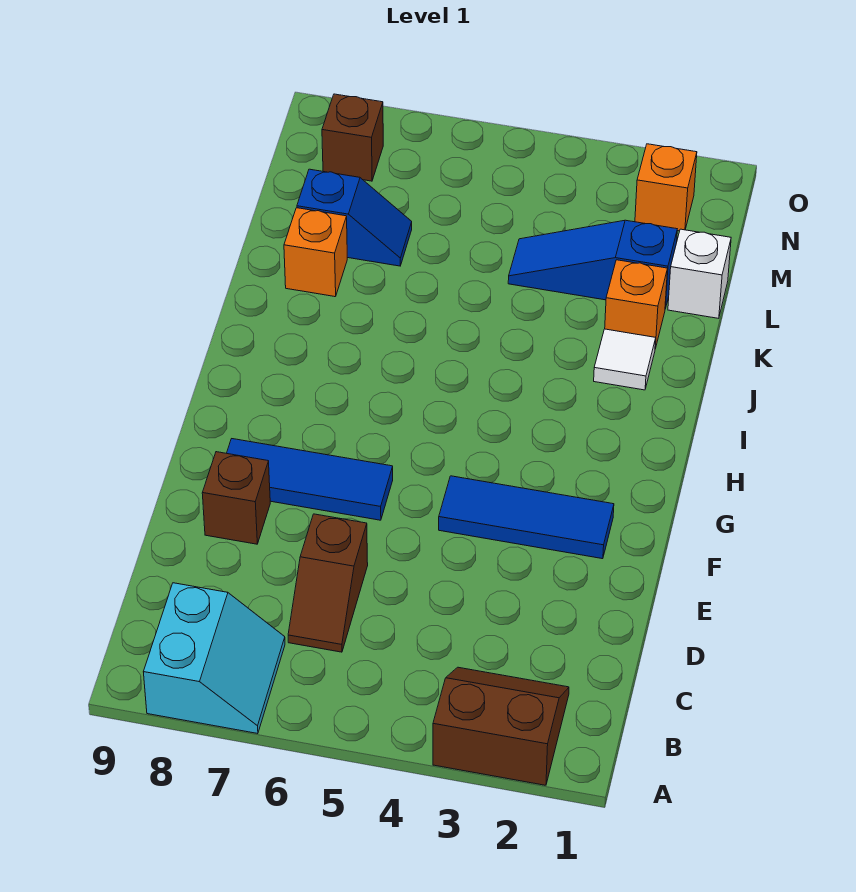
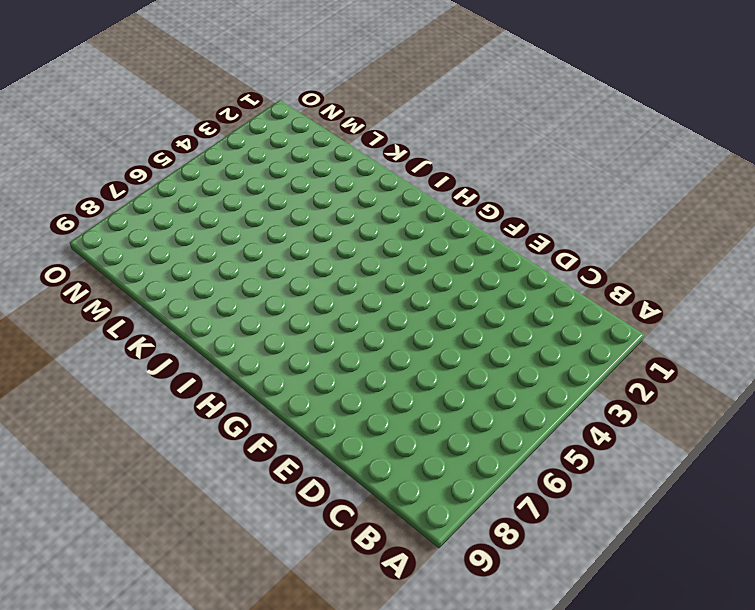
none -> brown slope A2:B3 level 1 top A
none -> cyan slope A7:B8 level 1 top 8
none -> brown slope C6:D6 level 1 top D

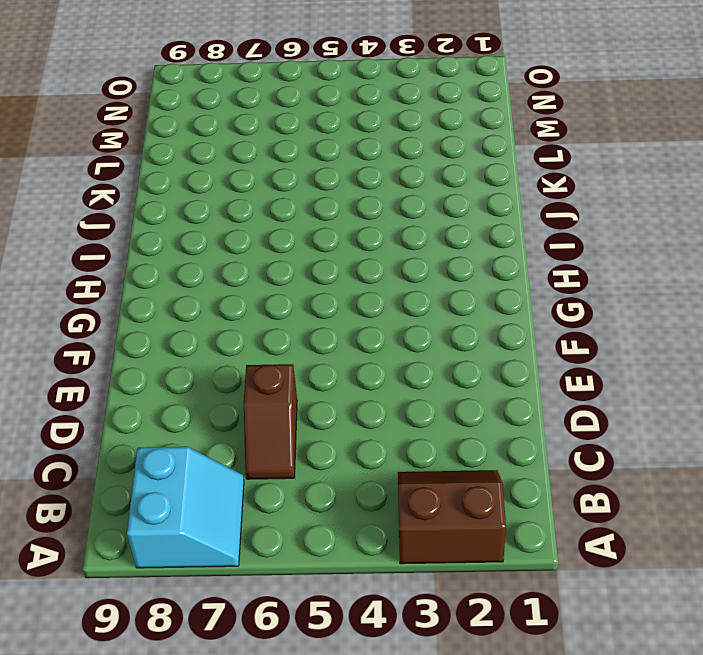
none -> brown brick E8 level 1
none -> blue tile F2:F4 level 1
none -> blue tile F6:F8 level 1

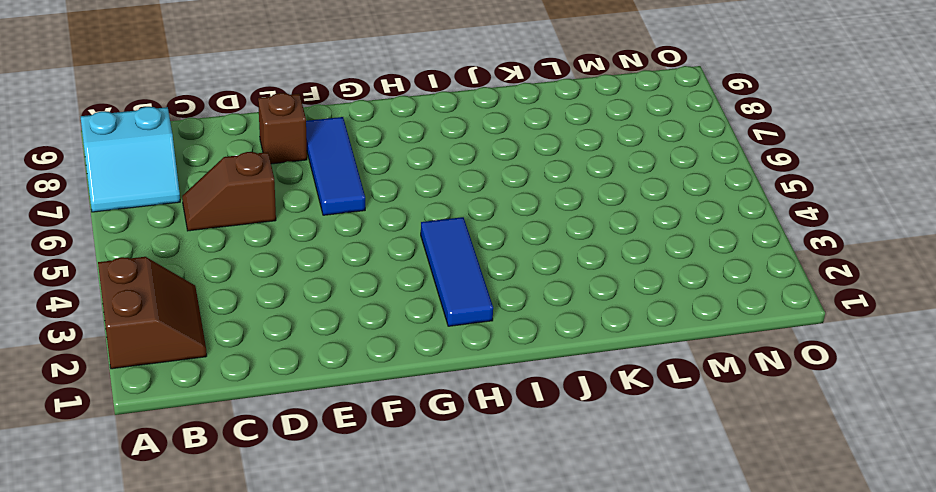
blue tile H2:H4 level 1 -> blue tile F2:F4 level 1
none -> white tile J2 level 1
none -> orange brick K2 level 1
none -> orange brick K8 level 1

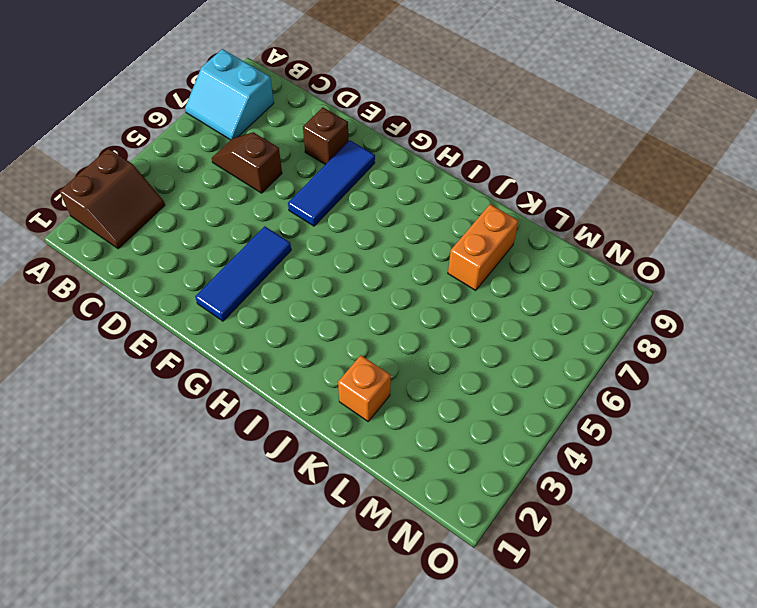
orange brick K7:K8 level 1 -> orange brick K8 level 1
none -> white tile J2 level 1
none -> white brick L1 level 1
none -> blue slope L2:L4 level 1 top 2

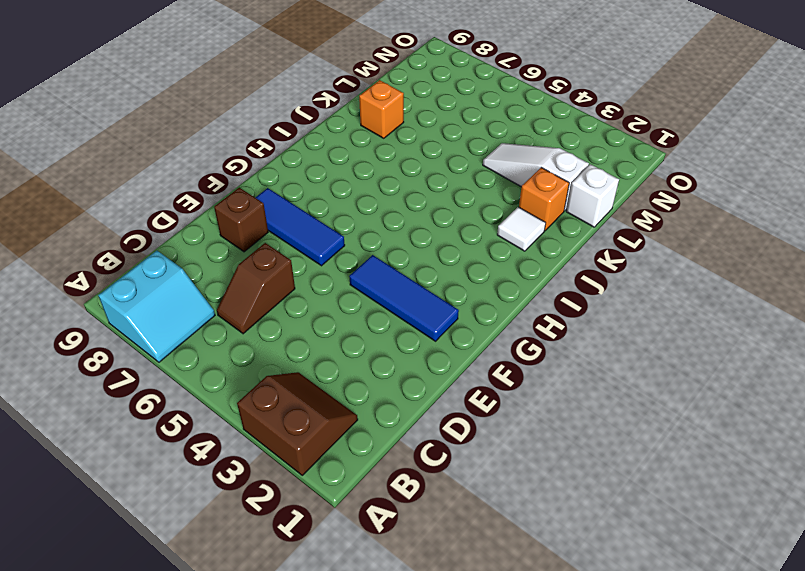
white slope L2:L4 level 1 top 2 -> blue slope L2:L4 level 1 top 2
none -> blue slope L7:L8 level 1 top 8
none -> orange brick N2 level 1
none -> brown brick N8 level 1

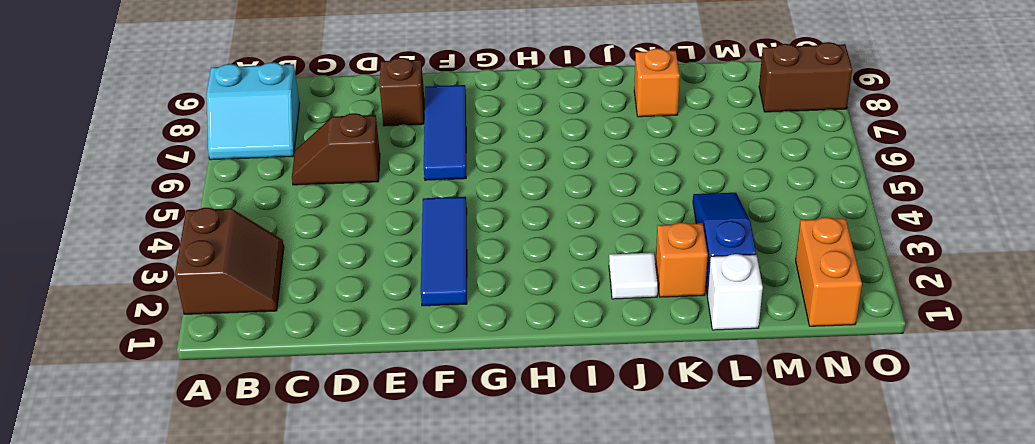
orange brick N1:N2 level 1 -> orange brick N2 level 1
brown brick N8:O8 level 1 -> brown brick N8 level 1
none -> blue slope L7:L8 level 1 top 8

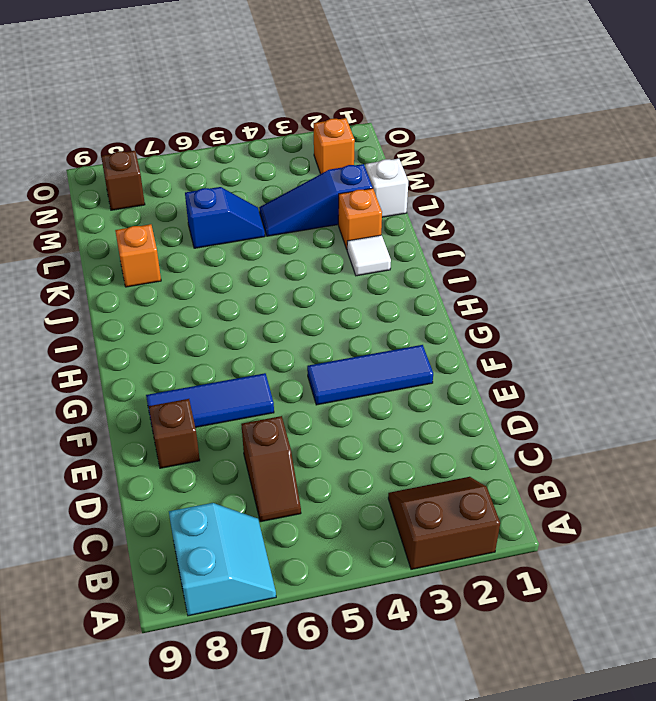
blue slope L5:L6 level 1 top 6 -> blue slope L7:L8 level 1 top 8

